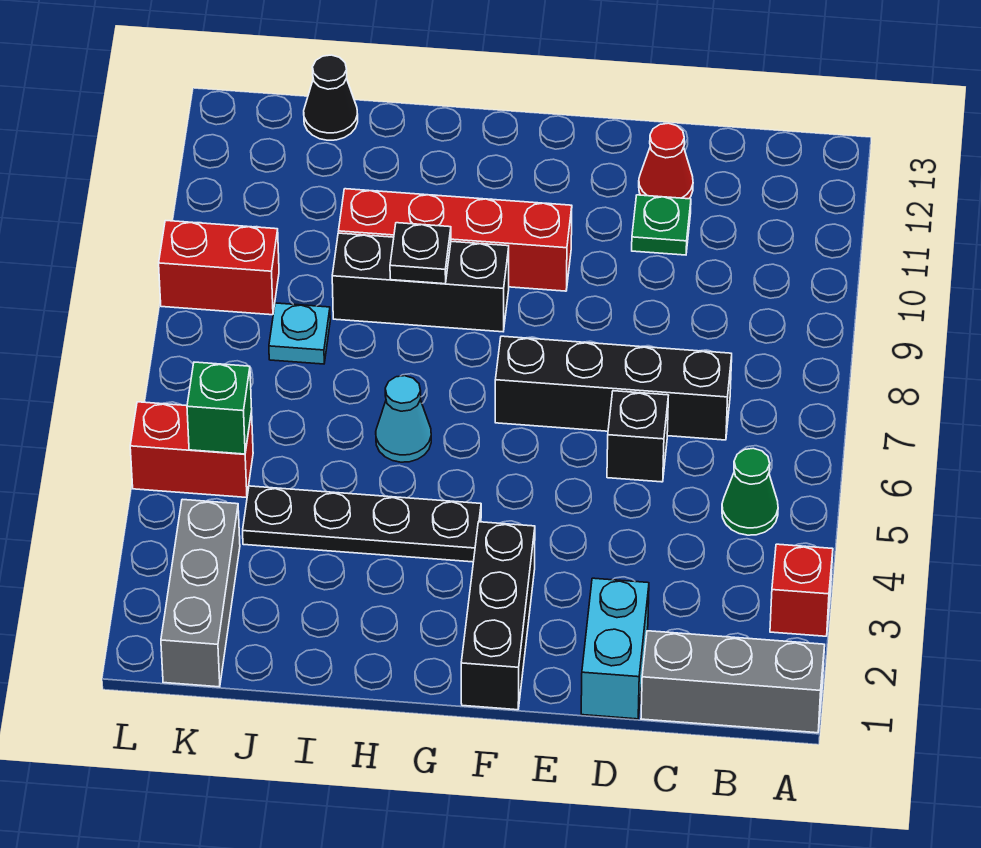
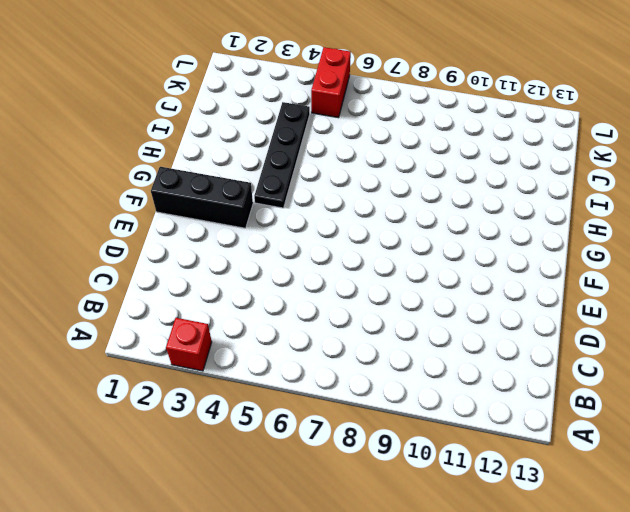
none -> grey brick A1:C1 level 1
none -> green cone B5 level 1
none -> black brick C7:F7 level 1

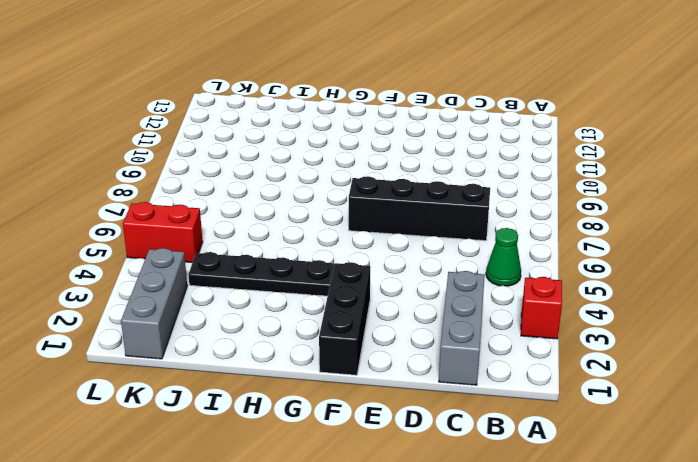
grey brick C1:C3 level 1 -> grey brick A1:C1 level 1
none -> cyan brick D1:D2 level 1
none -> black brick D6 level 1
none -> green plate D11 level 1

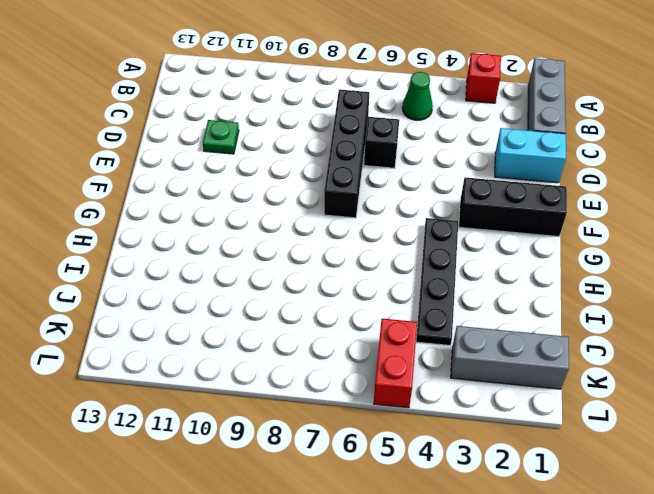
none -> red cone D12 level 1
none -> red brick F10:I10 level 1
none -> black brick G9:I9 level 1

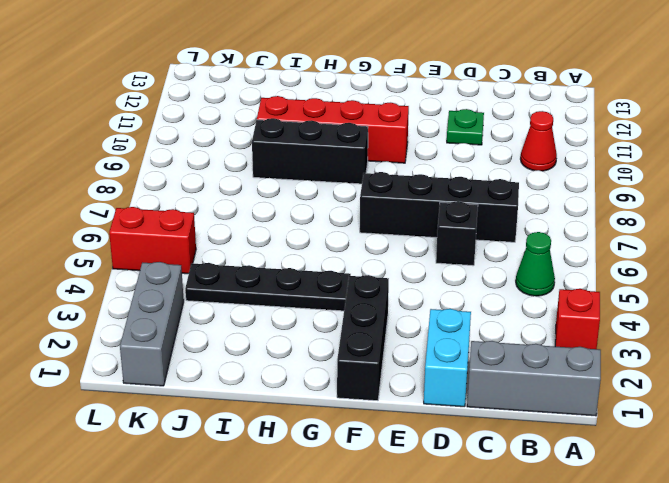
red cone B10 level 1 -> red cone D12 level 1
none -> cyan cone H6 level 1
none -> cyan plate J8 level 1
none -> black cone J13 level 1

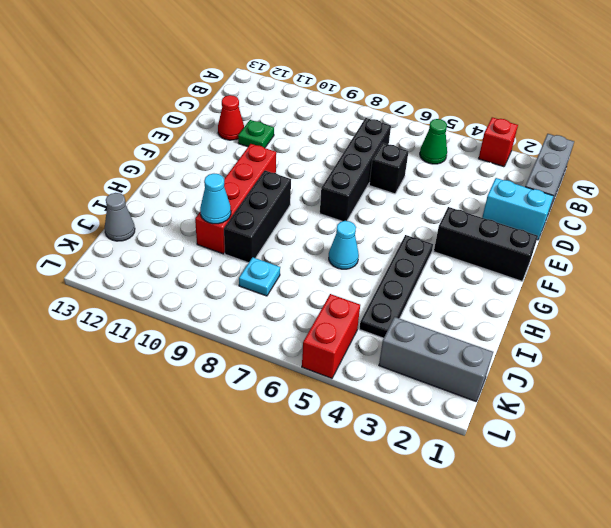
cyan cone I10 level 2 -> none
grey cone J13 level 1 -> black cone J13 level 1
none -> red brick K9:L9 level 1
none -> black plate H9 level 2
none -> green brick K5 level 2

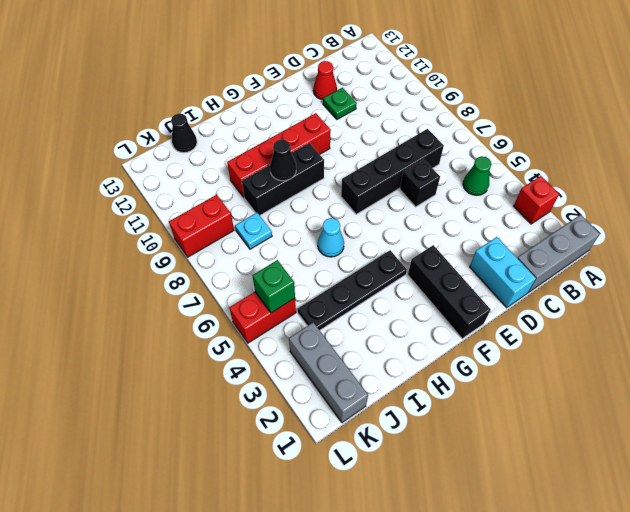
black cone H9 level 2 -> black plate H9 level 2

